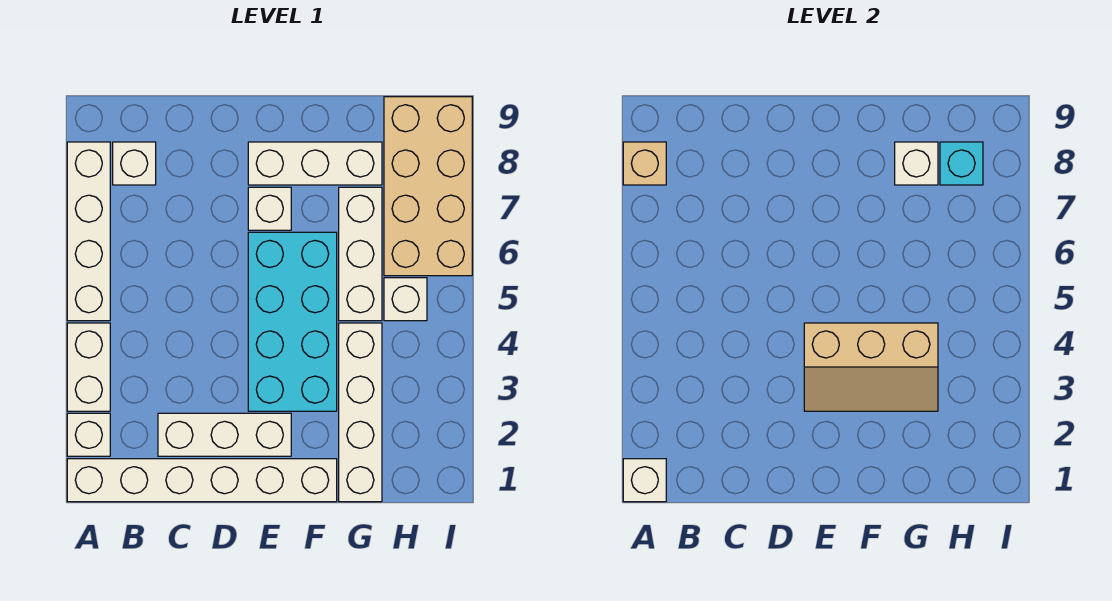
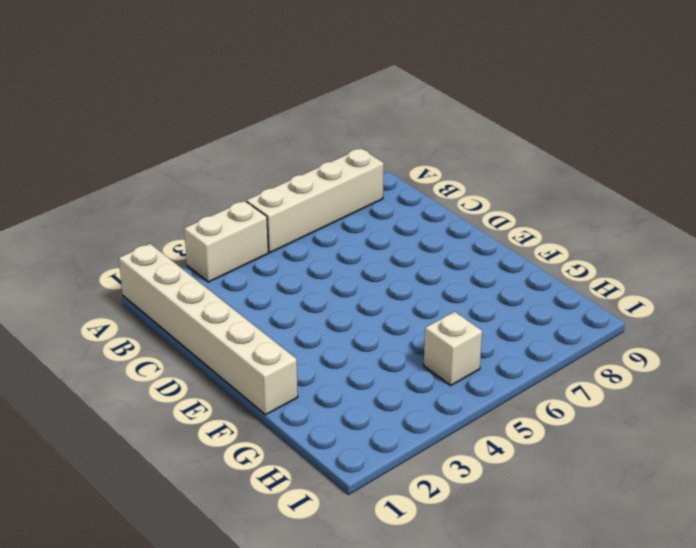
none -> white brick A2 level 1
none -> white brick B8 level 1
none -> white brick C2:E2 level 1

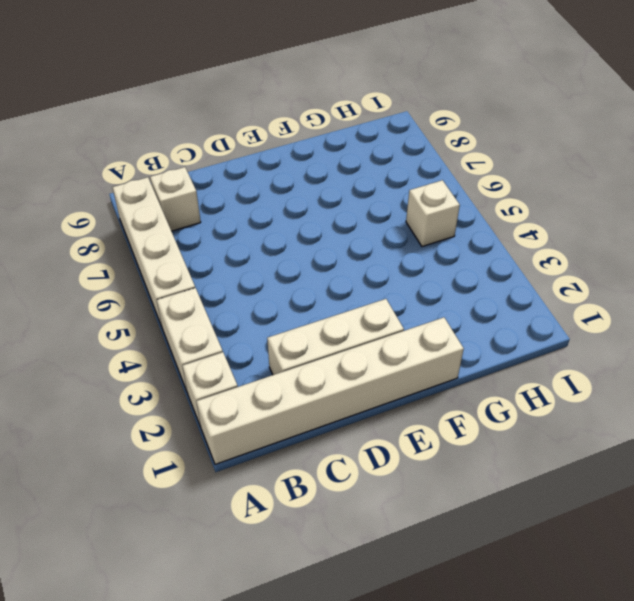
none -> cyan brick E3:F6 level 1
none -> white brick E7 level 1
none -> white brick E8:G8 level 1

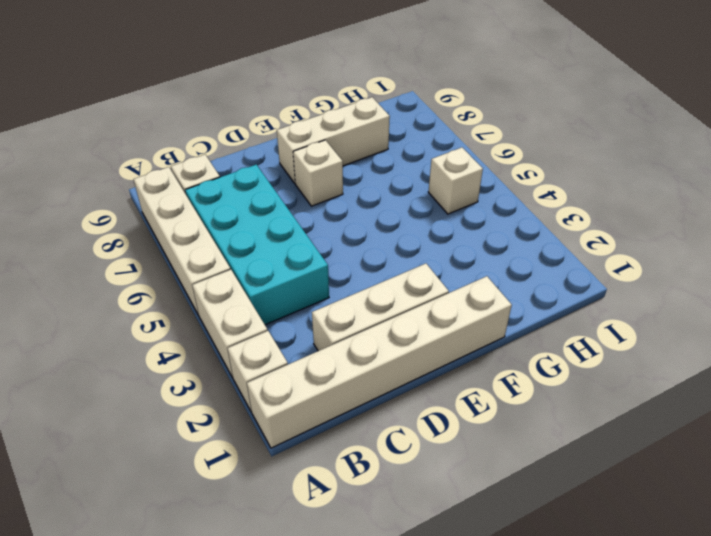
cyan brick B4:C7 level 1 -> cyan brick E3:F6 level 1
none -> white brick G1:G4 level 1
none -> white brick G5:G7 level 1
none -> tan brick H6:I9 level 1

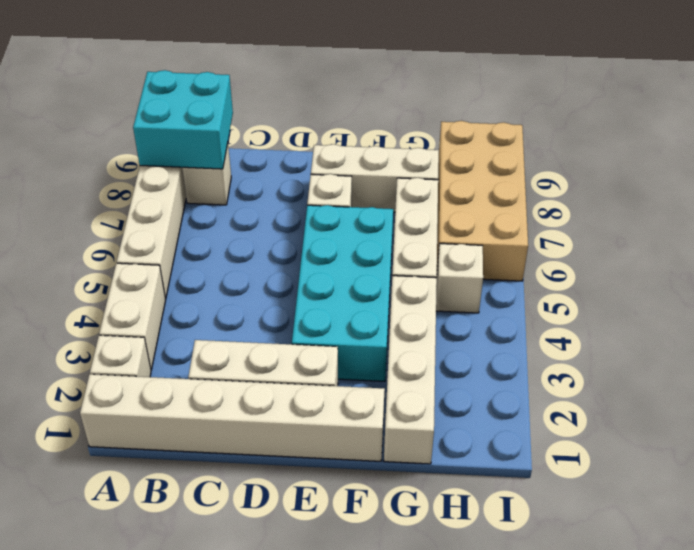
cyan brick A8:B9 level 2 -> tan brick A8 level 2
none -> white brick A1 level 2
none -> tan slope E3:G4 level 2 top 4
none -> white brick G8 level 2

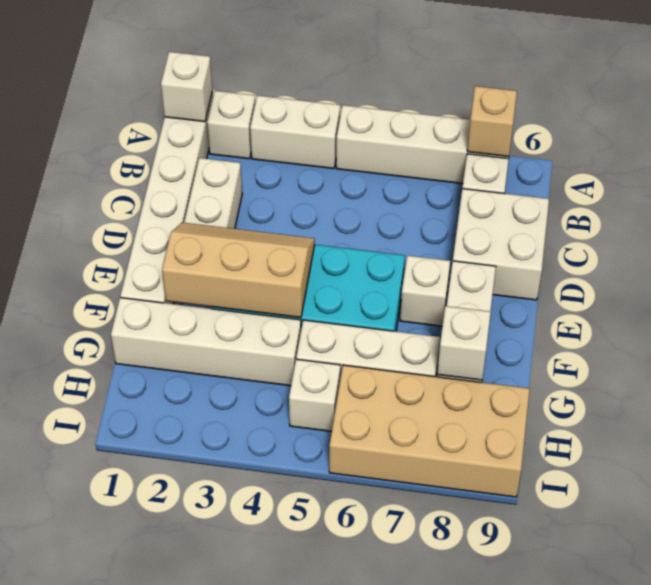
white brick C8:D9 level 1 -> none
tan slope E2:F4 level 2 top F -> tan slope E3:G4 level 2 top 4
none -> cyan brick H8 level 2

